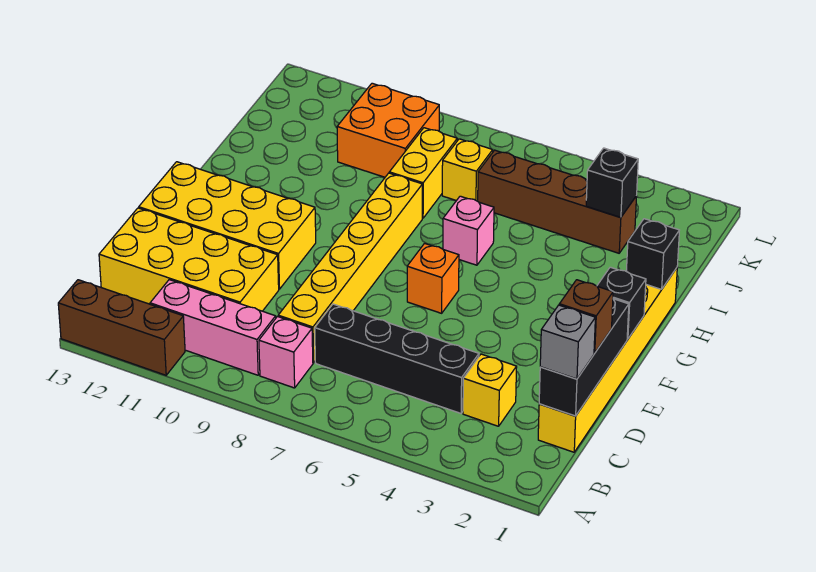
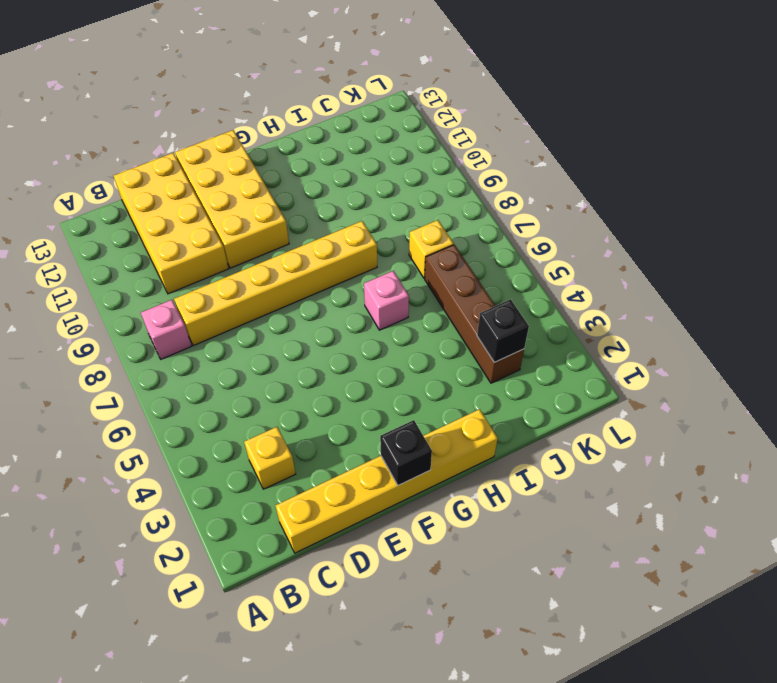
none -> brown brick A11:A13 level 1
none -> pink brick B9:B11 level 1
none -> black brick C4:C7 level 1

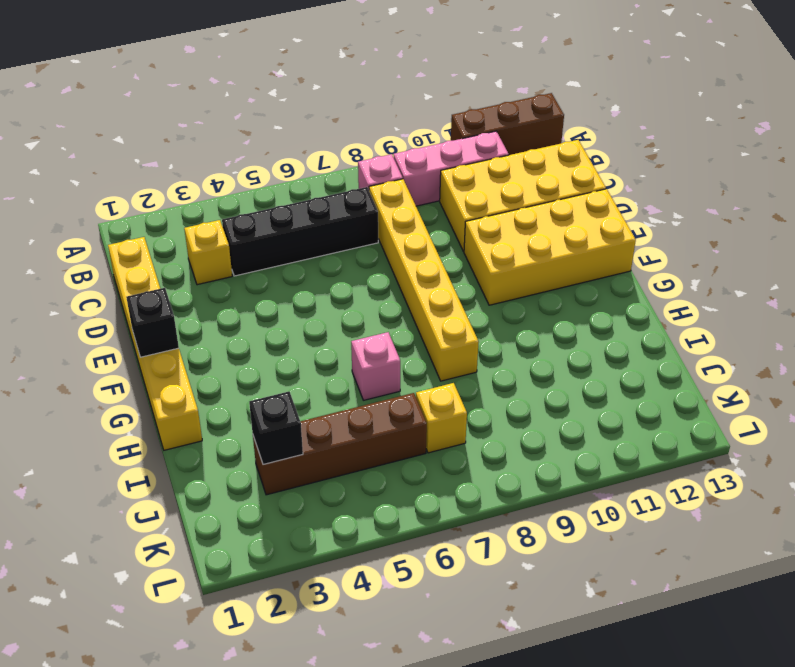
none -> orange brick F6 level 1
none -> yellow brick I8:J8 level 1
none -> orange brick J9:K10 level 1

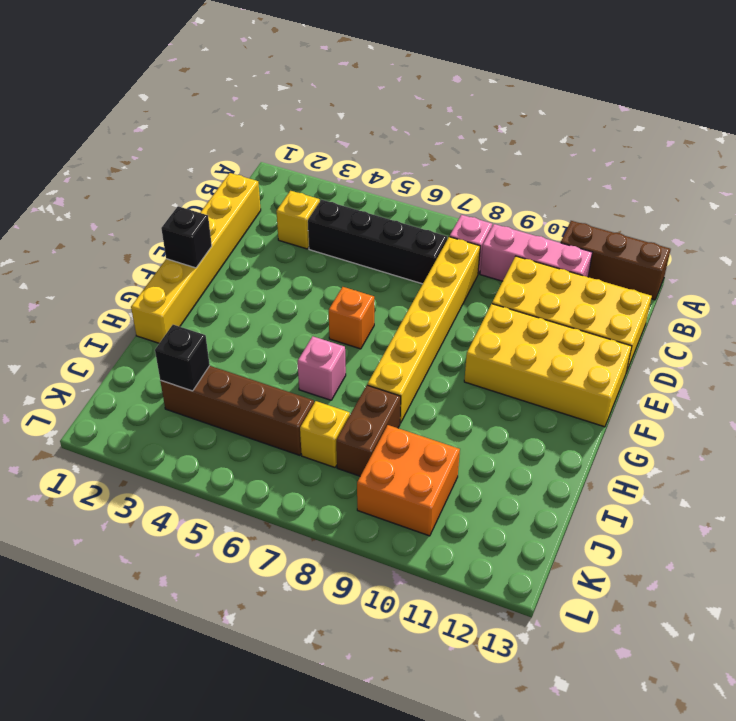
brown brick I8:J8 level 1 -> yellow brick I8:J8 level 1
none -> black brick C1:E1 level 2
none -> black brick H1 level 2
none -> grey brick C1 level 3

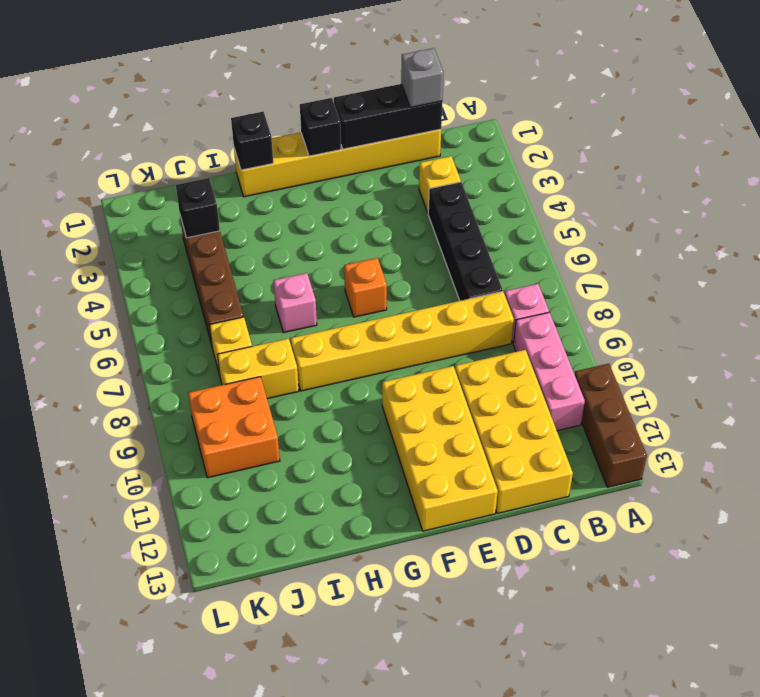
none -> brown brick D1 level 3

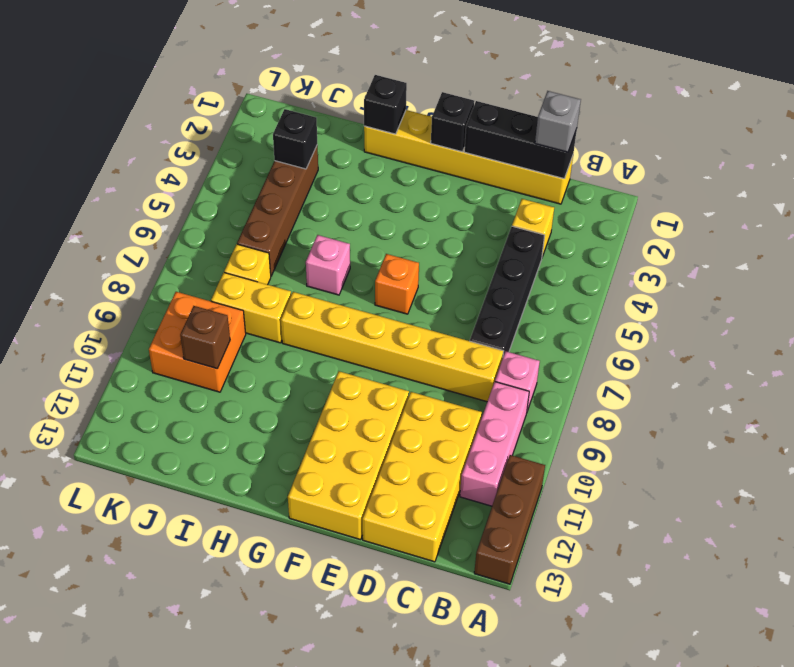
brown brick J10 level 2 -> brown brick D1 level 3

